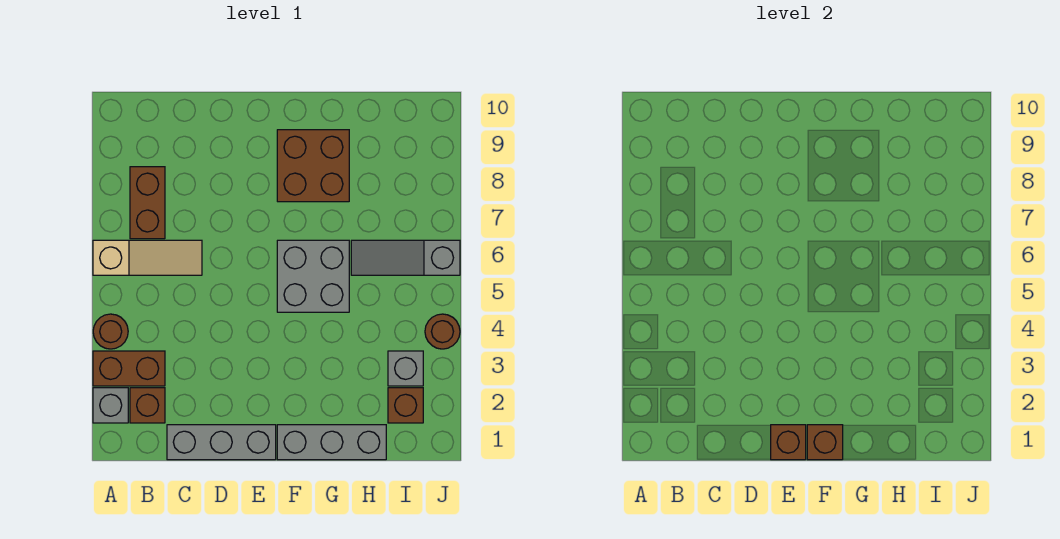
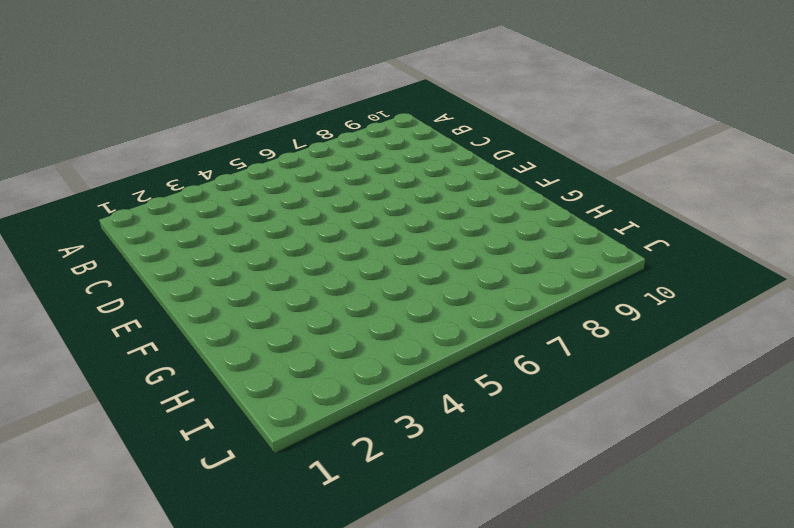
none -> grey brick A2 level 1
none -> brown brick A3:B3 level 1
none -> brown round brick A4 level 1

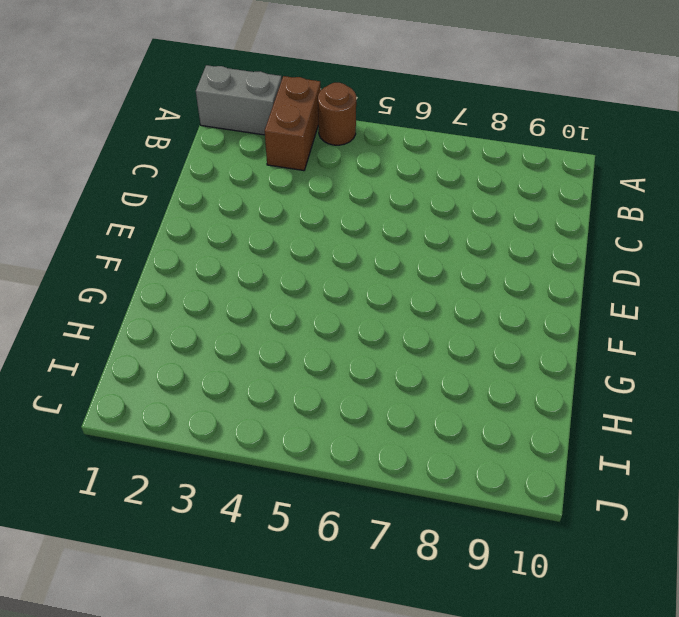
grey brick A1:A2 level 1 -> grey brick A2 level 1
none -> tan slope A6:C6 level 1 top A
none -> brown brick B2 level 1
none -> brown brick B7:B8 level 1

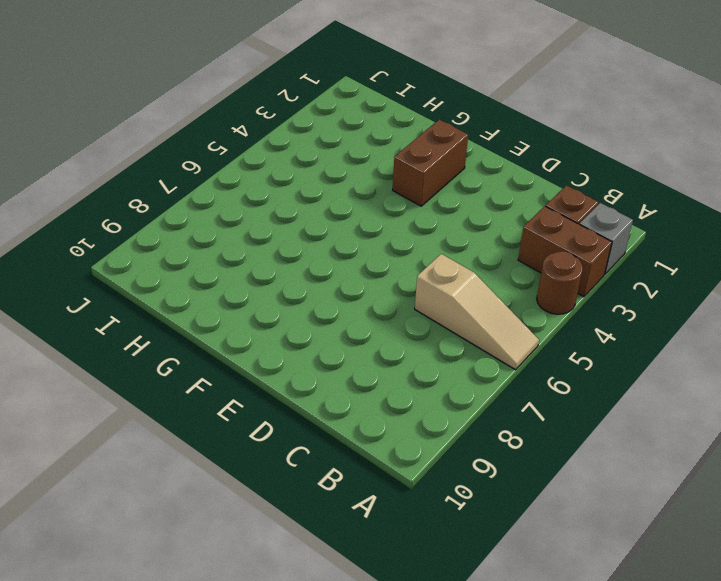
tan slope A6:C6 level 1 top C -> tan slope A6:C6 level 1 top A
brown brick F2:F3 level 1 -> brown brick B7:B8 level 1
none -> grey brick C1:E1 level 1
none -> grey brick F1:H1 level 1
none -> grey brick F5:G6 level 1

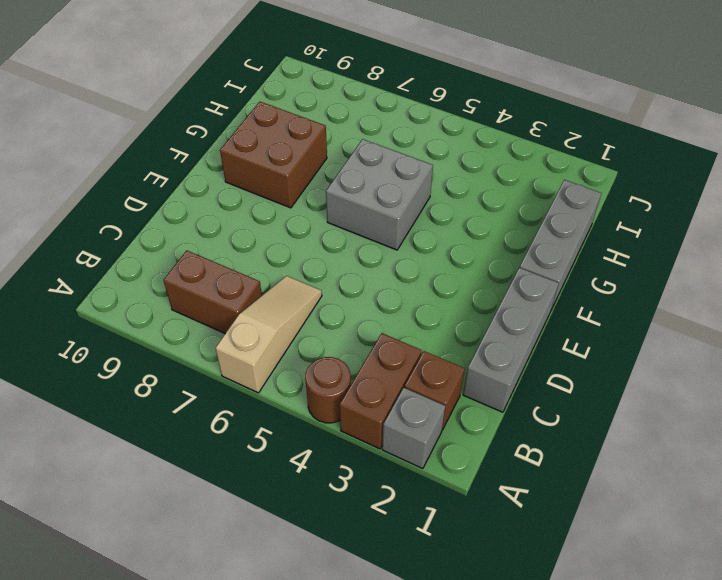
none -> grey slope H6:J6 level 1 top J
none -> brown brick I2 level 1
none -> grey brick I3 level 1

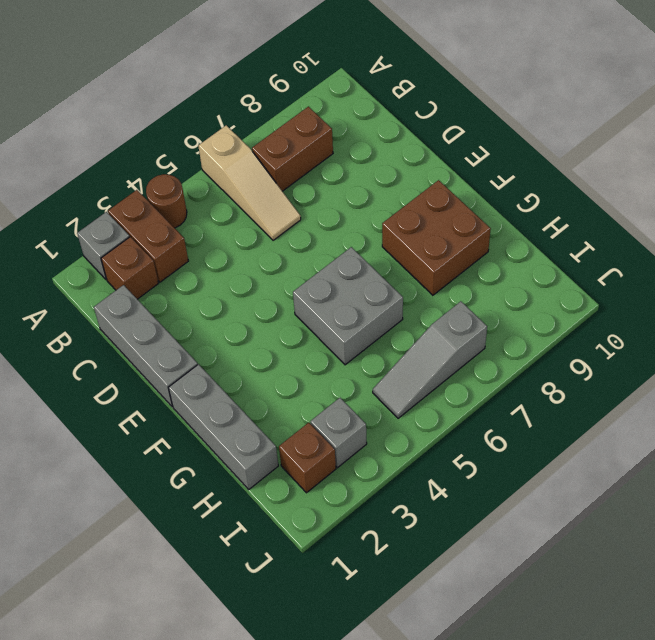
grey slope I5:I7 level 1 top 7 -> grey slope H6:J6 level 1 top J
none -> brown round brick J4 level 1
none -> brown brick E1 level 2
none -> brown brick F1 level 2

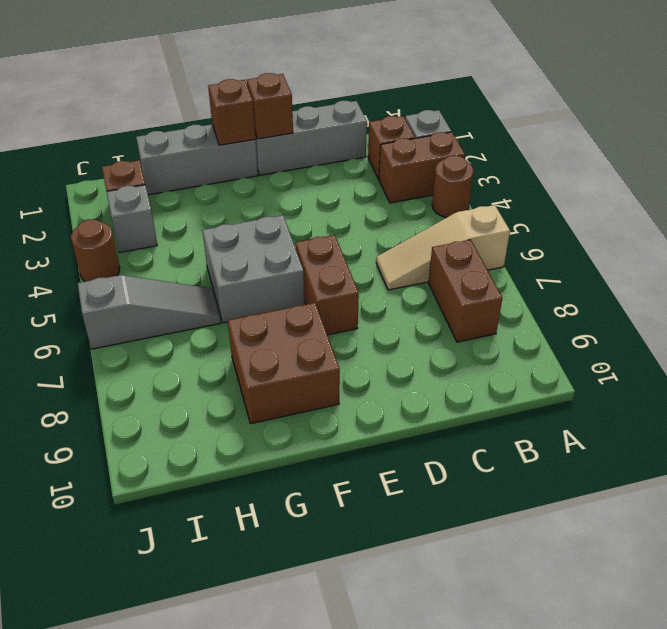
brown brick E6:E7 level 1 -> none

